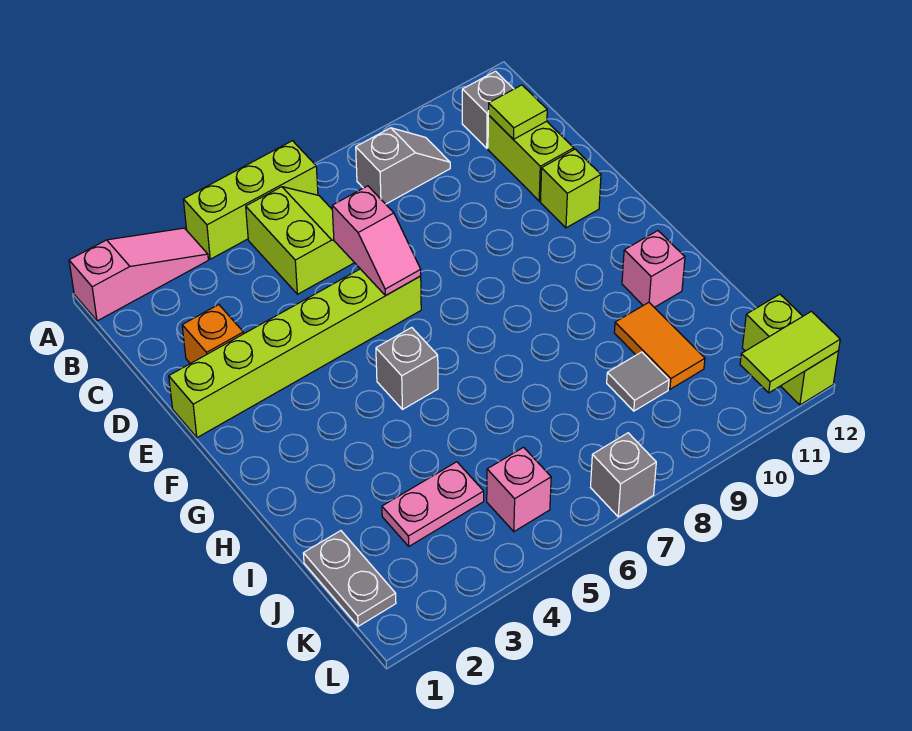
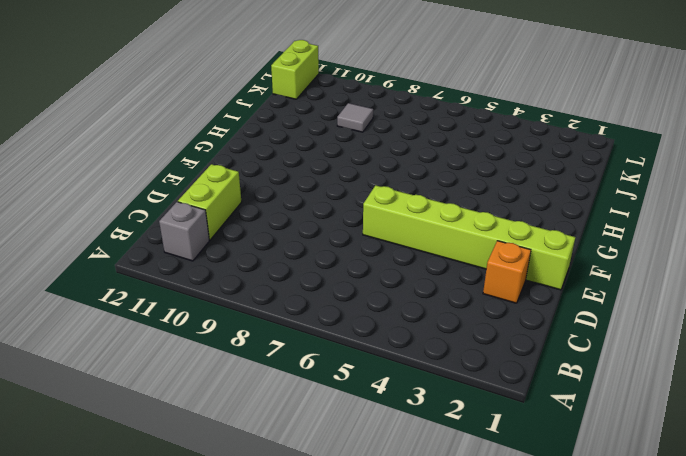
none -> pink slope A1:A3 level 1 top 1
none -> lime brick A4:A6 level 1
none -> lime slope B5:C6 level 1 top 5

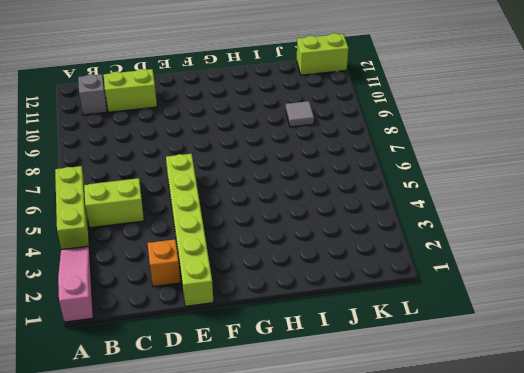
none -> grey slope B8:B9 level 1 top 8
none -> lime brick E11 level 1
none -> grey brick G5 level 1

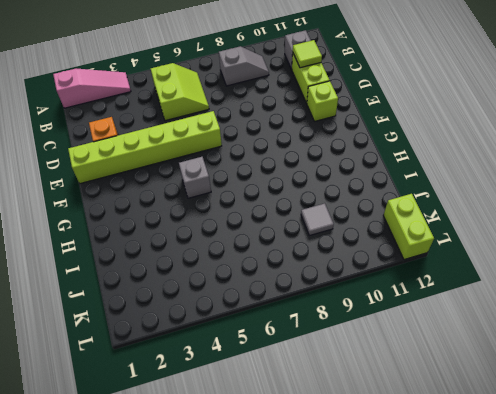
none -> lime brick A4:A6 level 1
none -> pink brick H11 level 1
none -> orange tile I10:J10 level 1

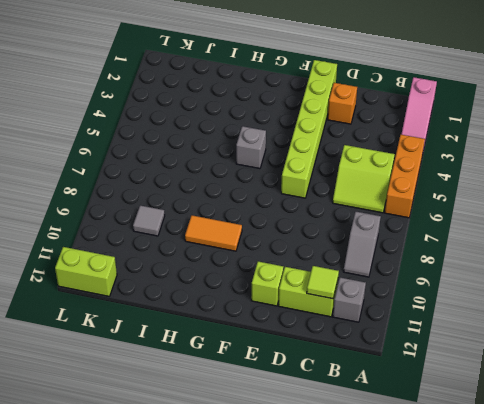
orange brick A4:A6 level 1 -> lime brick A4:A6 level 1
orange tile G9:H9 level 1 -> orange tile I10:J10 level 1
none -> pink brick H11 level 1
none -> grey plate J1:K1 level 1
none -> pink plate J3:J4 level 1

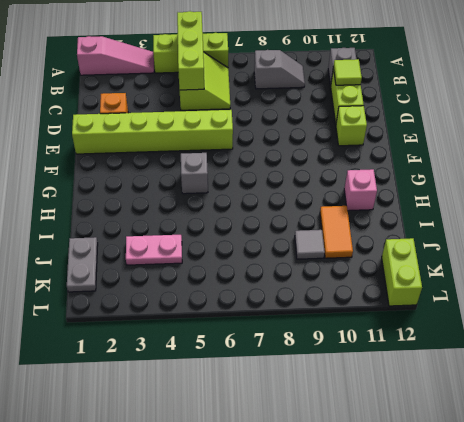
lime brick A5:C5 level 2 -> none
none -> pink brick K5 level 1
none -> grey brick L7 level 1
none -> pink slope D6:E6 level 2 top D

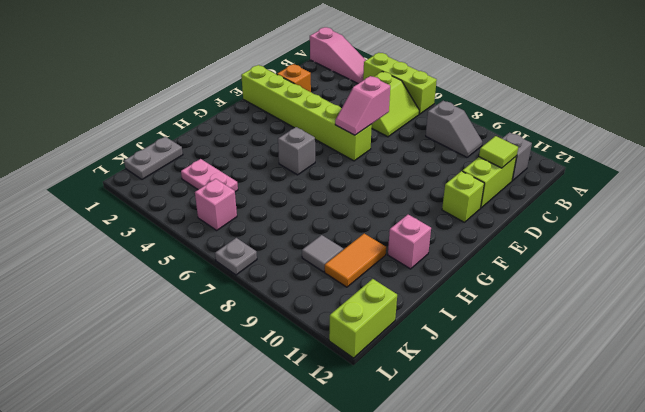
grey plate L7 level 1 -> grey brick L7 level 1
none -> lime tile L11:L12 level 2

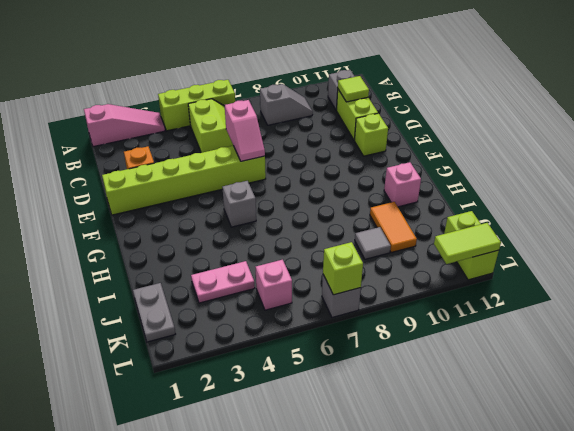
lime brick L7 level 2 -> none

